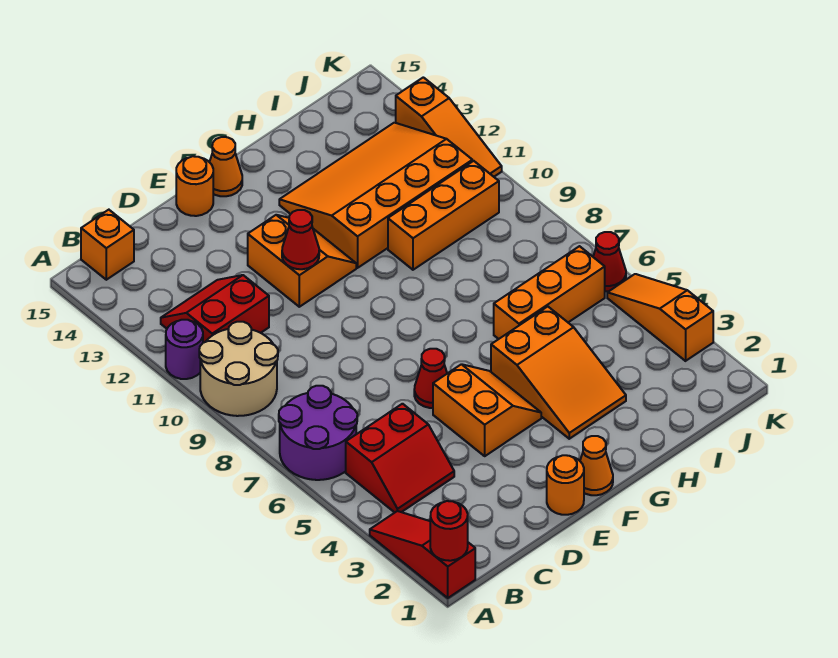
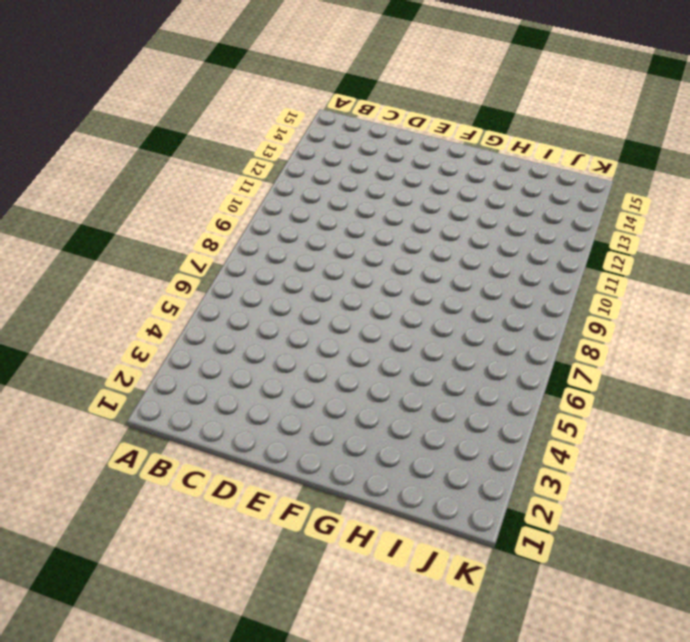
none -> red slope A1:A3 level 1 top 1
none -> purple round brick A6:B7 level 1
none -> tan round brick A9:B10 level 1

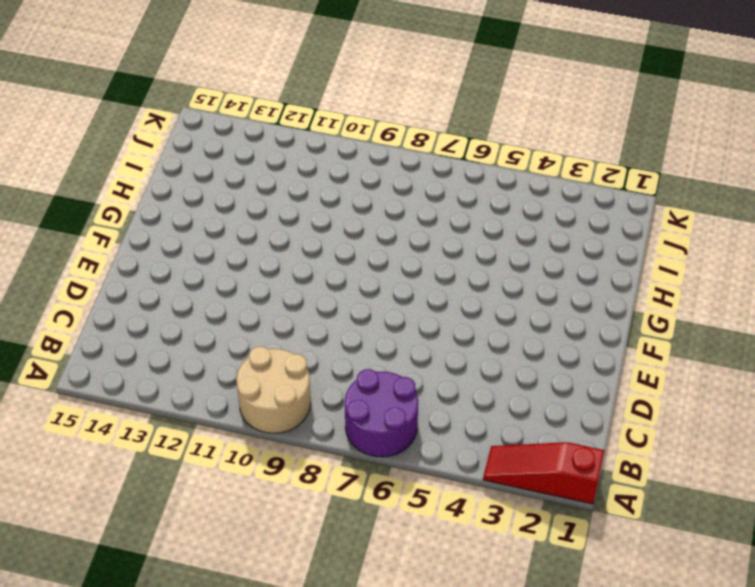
none -> purple round brick A11 level 1
none -> red slope B4:C5 level 1 top 5
none -> red slope B11:C12 level 1 top 11

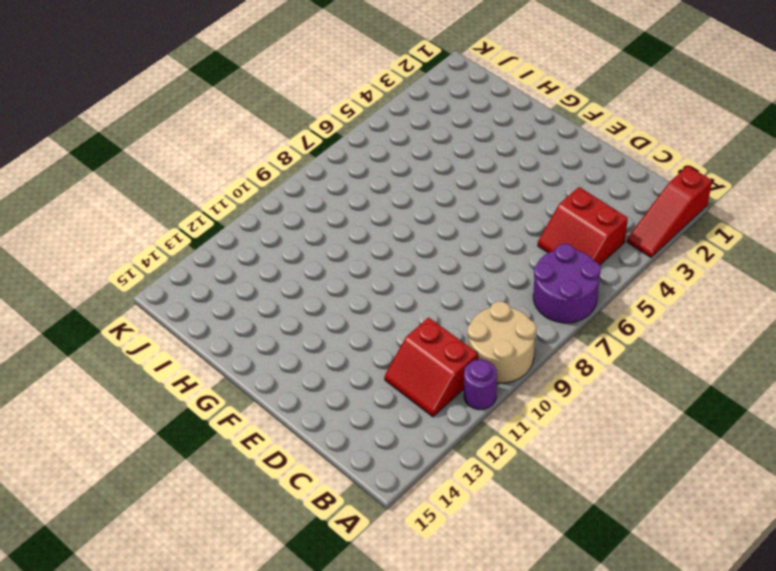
red slope B4:C5 level 1 top 4 -> red slope B4:C5 level 1 top 5
none -> orange brick B15 level 1
none -> orange round brick E1 level 1
none -> orange slope E4:F5 level 1 top E

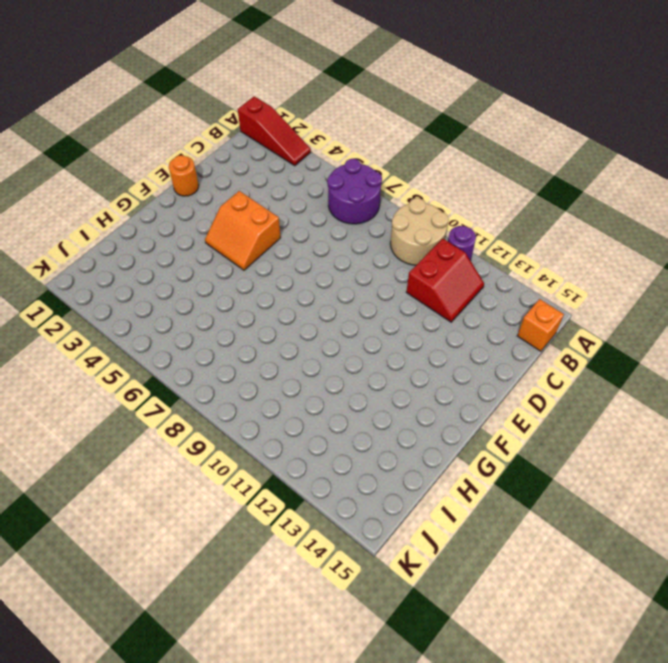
none -> red slope B4:C5 level 1 top 5
none -> red cone E6 level 1
none -> orange slope E11:F12 level 1 top E

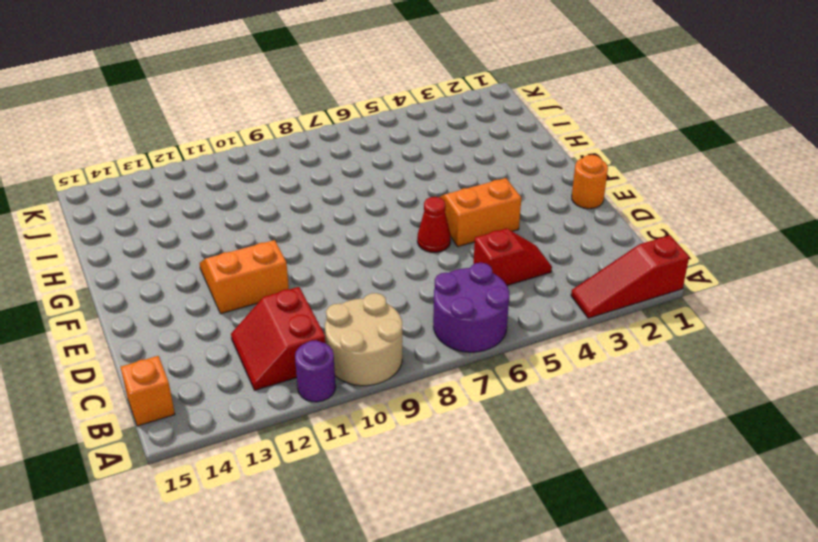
red slope C4:C5 level 1 top 5 -> red slope B4:C5 level 1 top 5
none -> orange round brick E15 level 1
none -> orange cone F1 level 1
none -> orange cone F15 level 1

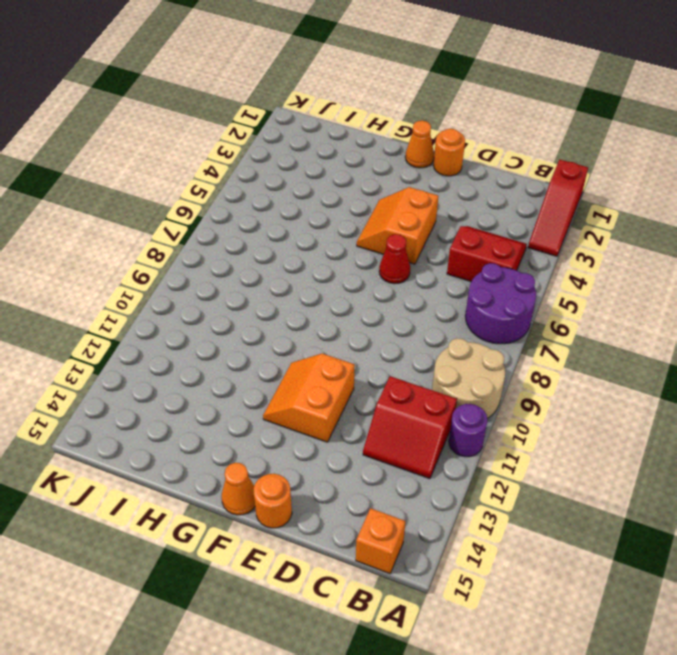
none -> orange slope G3:H5 level 1 top 5
none -> orange slope G11:J13 level 1 top 11
none -> orange brick H6:J6 level 1

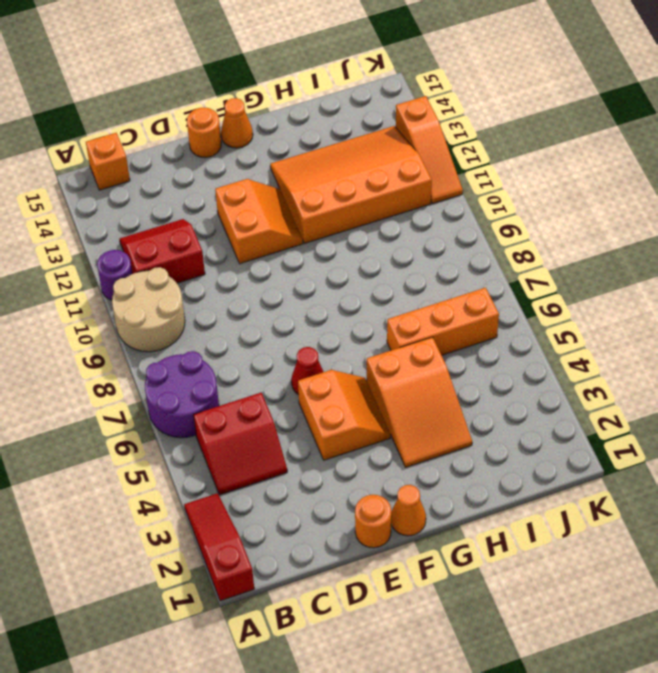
none -> orange brick H10:J10 level 1
none -> orange slope K3:K5 level 1 top 3
none -> red cone K6 level 1

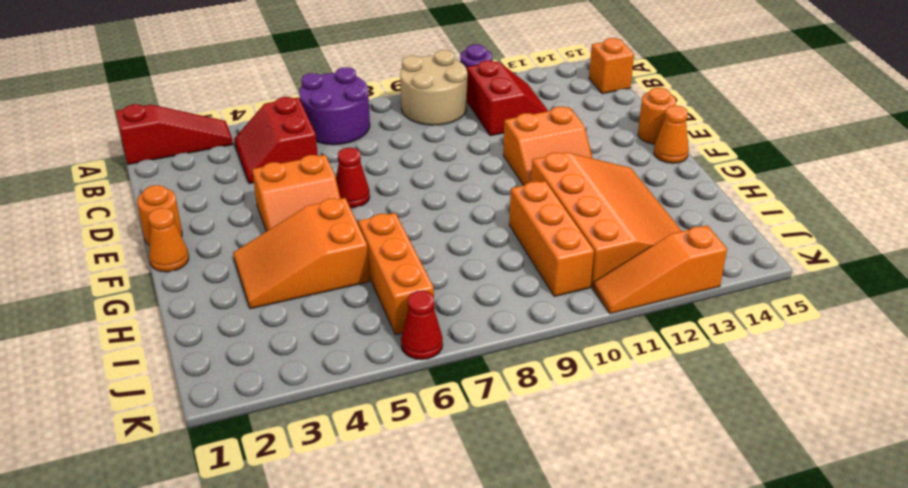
none -> orange slope K3:K5 level 1 top 3
none -> red round brick A1 level 2
none -> red cone E11 level 2

